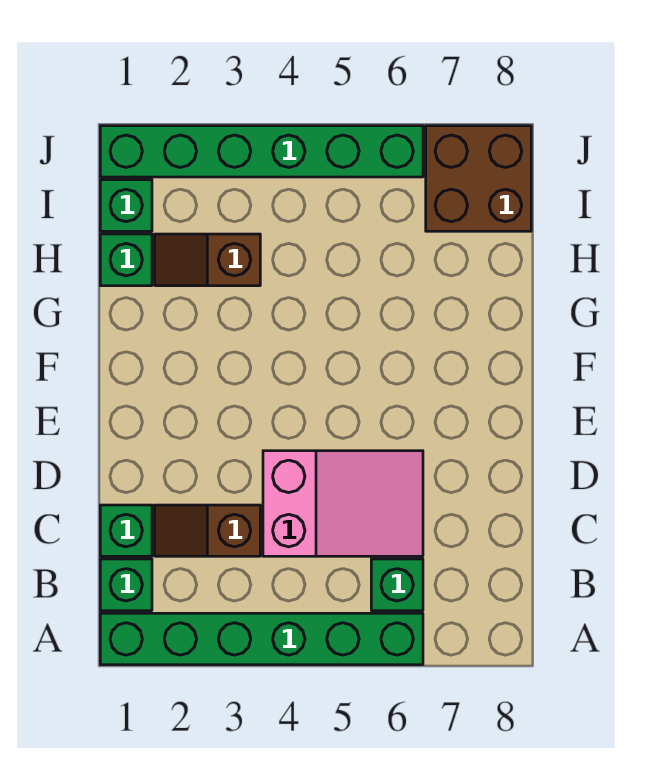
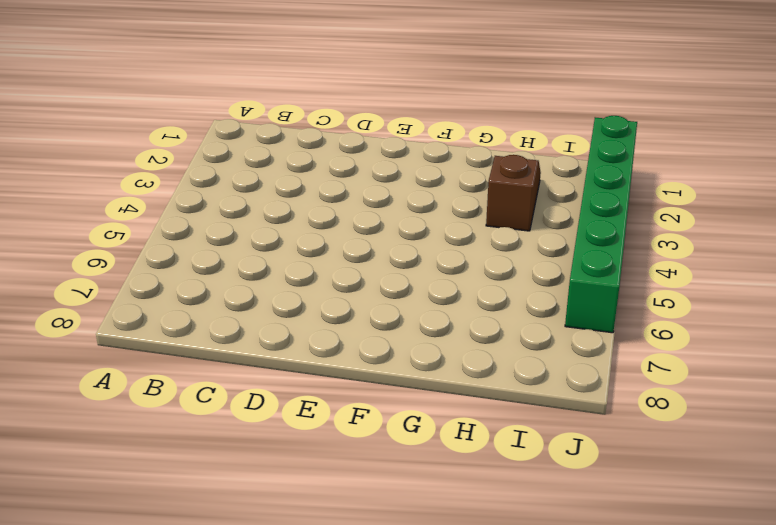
none -> green brick A1:A6 level 1
none -> green brick B1 level 1

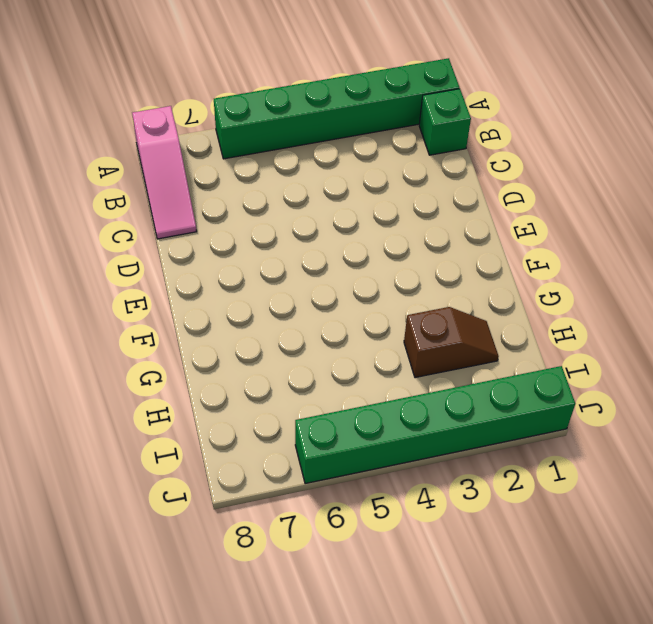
pink slope A8:C8 level 1 top A -> none
none -> green brick B6 level 1
none -> green brick C1 level 1

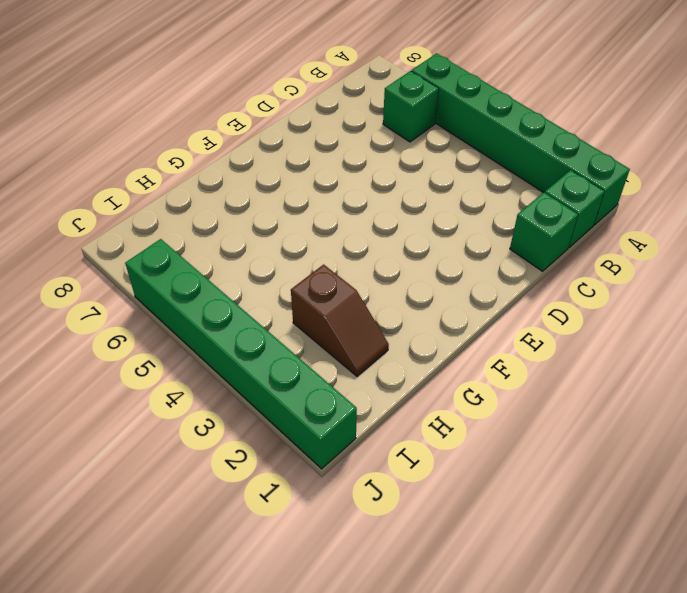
none -> brown slope C2:C3 level 1 top 3
none -> pink slope C4:D6 level 1 top 4

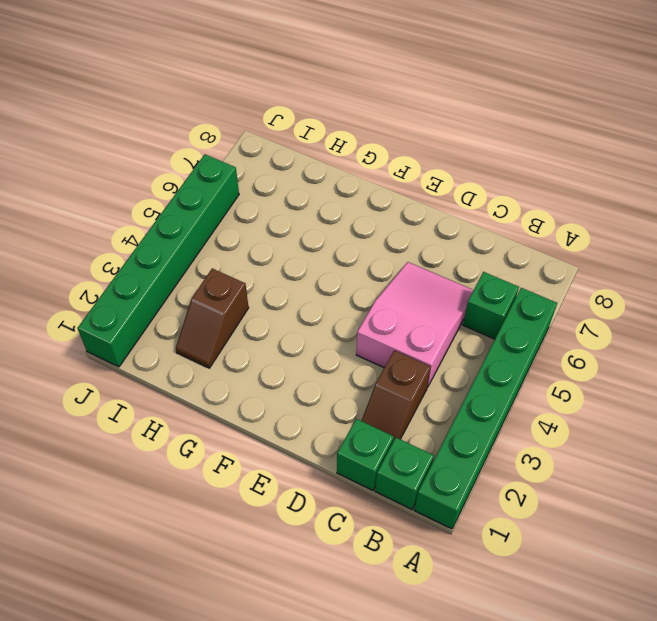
none -> green brick H1 level 1
none -> green brick I1 level 1

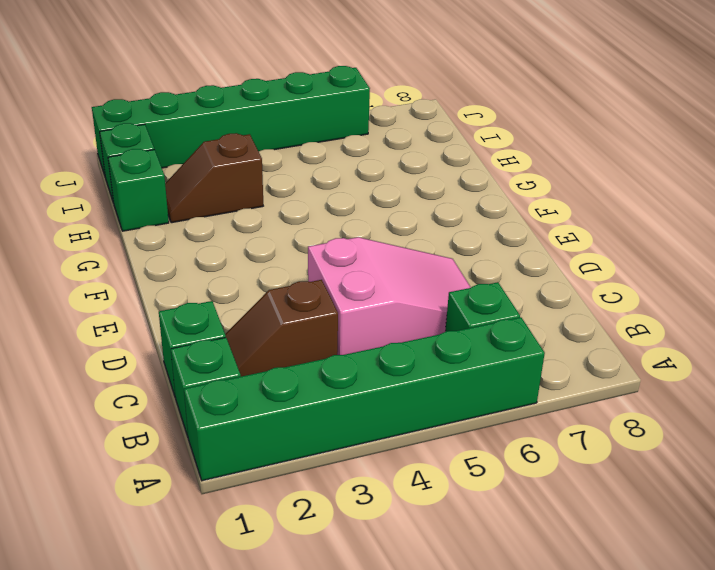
none -> brown brick I7:J8 level 1

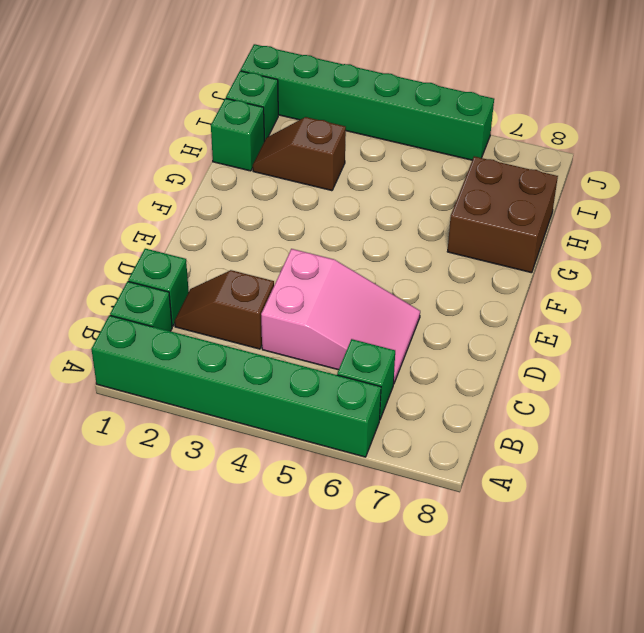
brown brick G7:H8 level 1 -> brown brick I7:J8 level 1

